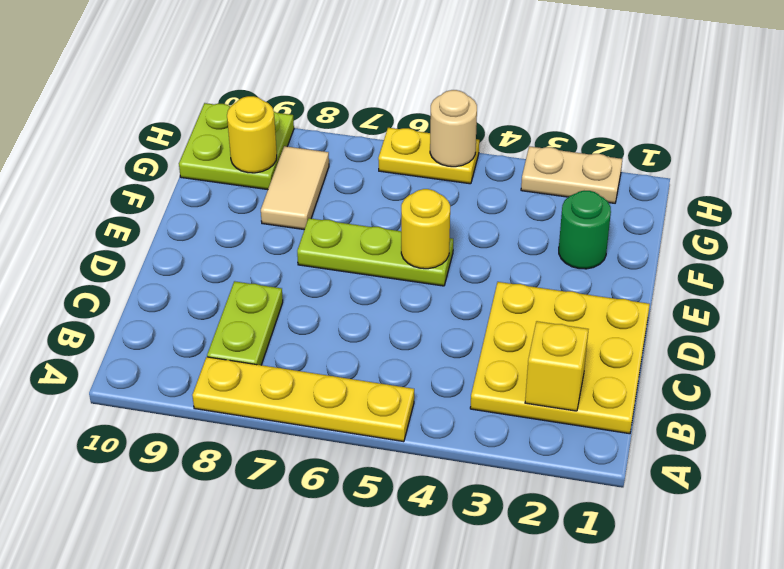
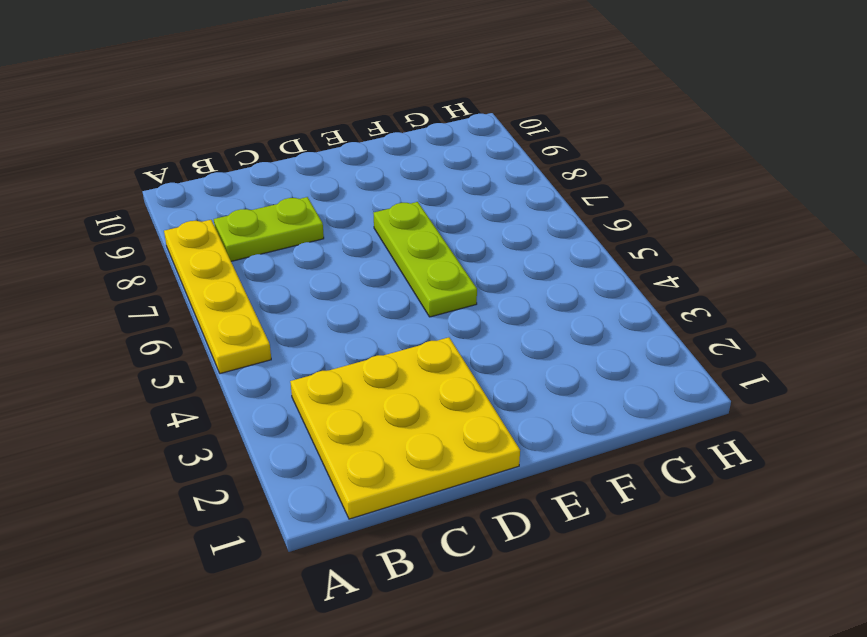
none -> green round brick F2 level 1
none -> tan tile F8:G8 level 1
none -> lime plate G9:H10 level 1

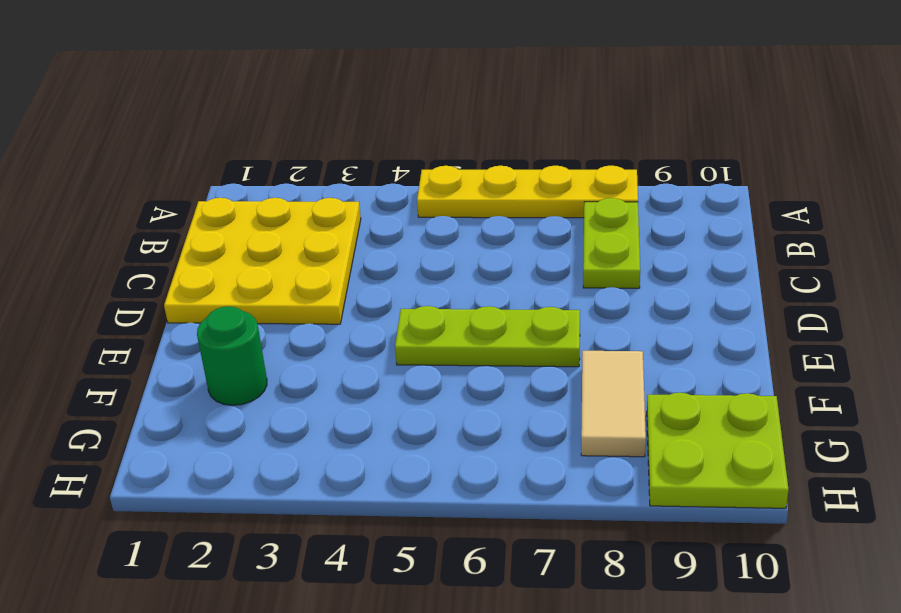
none -> tan plate H2:H3 level 1
none -> yellow plate H5:H6 level 1
none -> yellow brick B2 level 2

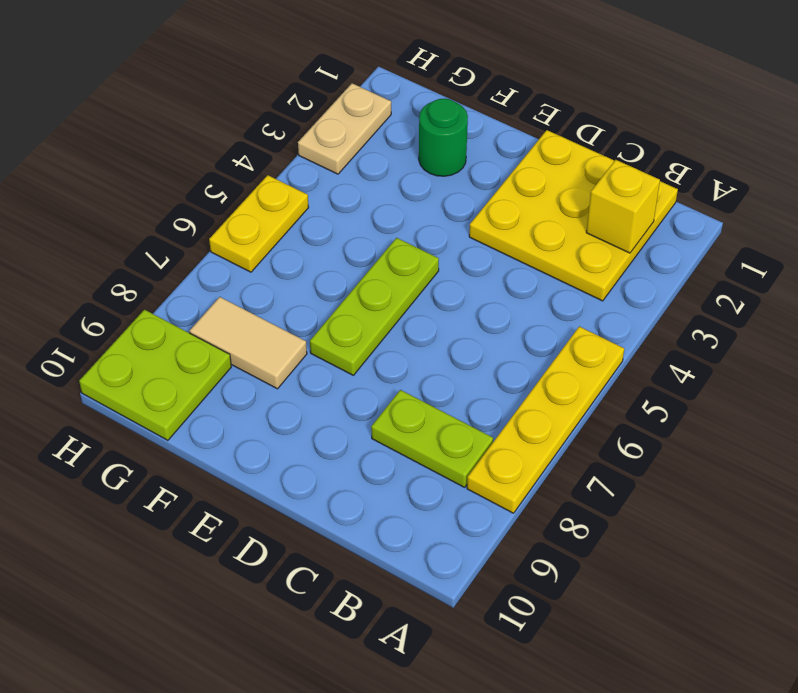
none -> yellow round brick E5 level 2
none -> yellow round brick G9 level 2
none -> tan round brick H5 level 2

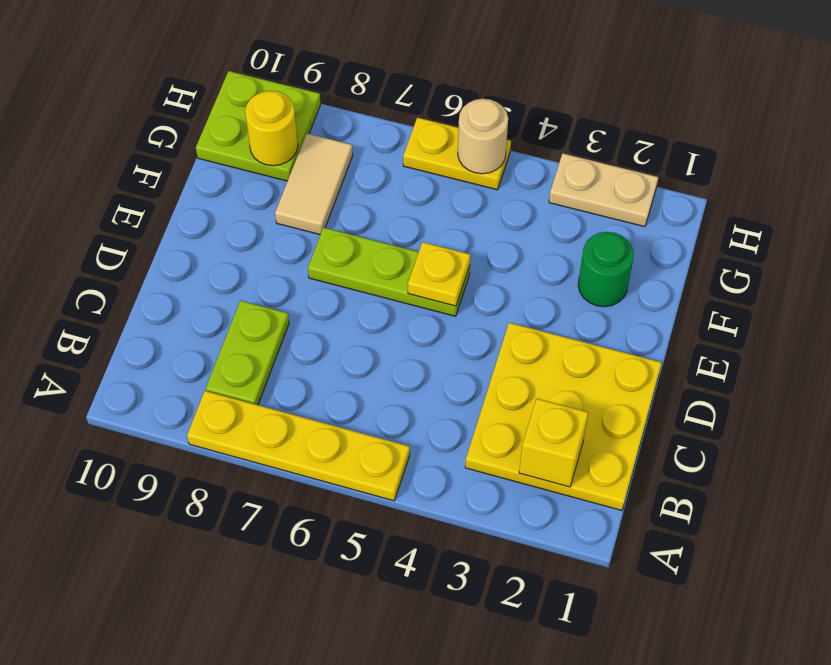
yellow plate E5 level 2 -> yellow round brick E5 level 2

